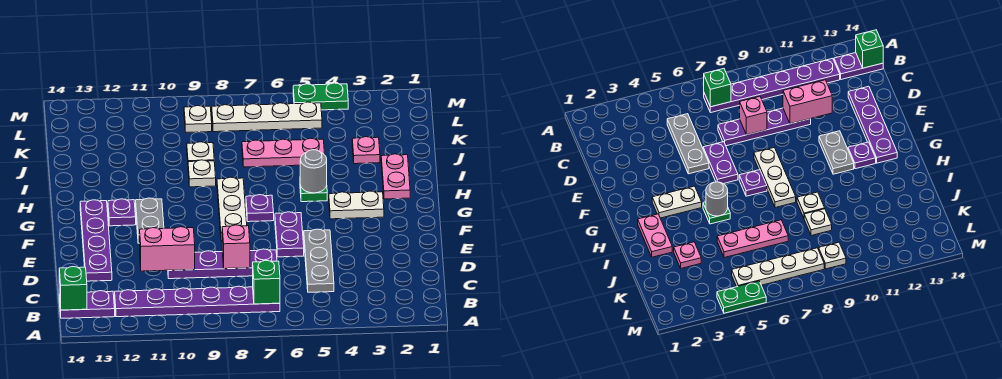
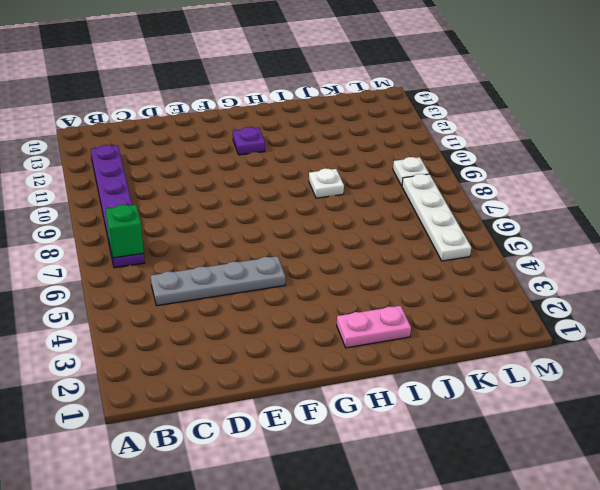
grey plate C5:F5 level 1 -> grey plate C5:E5 level 1
none -> purple plate B13:B14 level 1
none -> purple plate D7:D10 level 1
none -> purple plate D13:G13 level 1

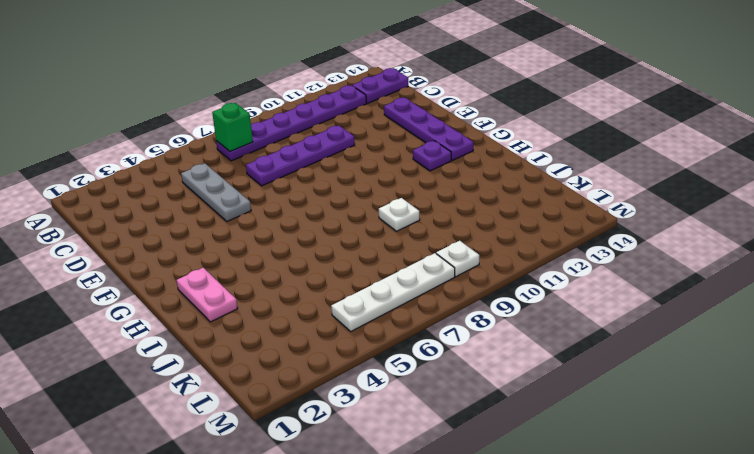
none -> purple plate E6:F6 level 1
none -> white plate F8:H8 level 1
none -> grey plate F11:G11 level 1

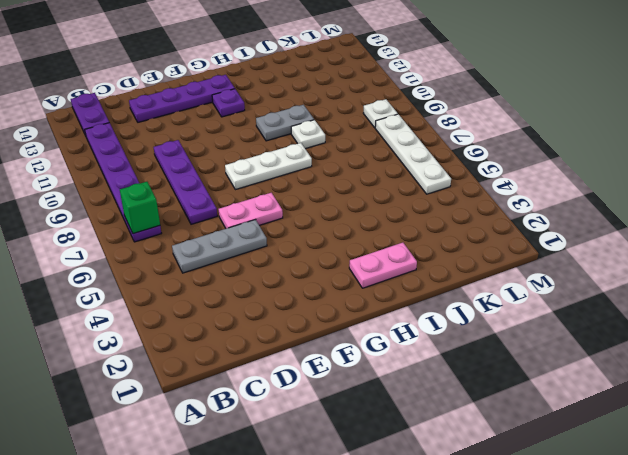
pink plate E6:F6 level 1 -> purple plate E6:F6 level 1
grey plate H10:I10 level 1 -> grey plate F11:G11 level 1
none -> white plate G3:G4 level 1
none -> purple plate G7 level 1
none -> green plate H5 level 1

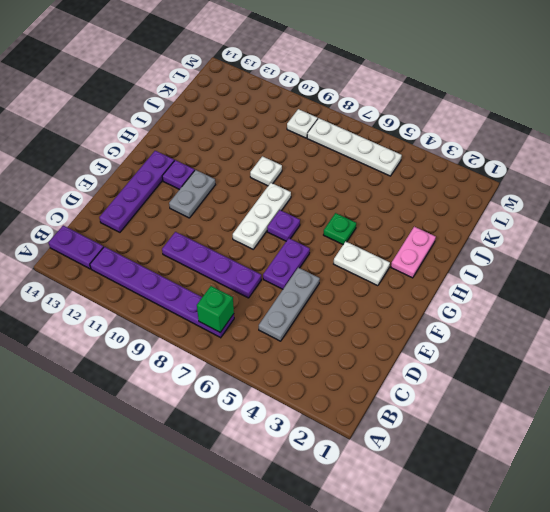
none -> pink plate J3 level 1
none -> pink plate J5:J7 level 1
none -> white plate J9 level 1

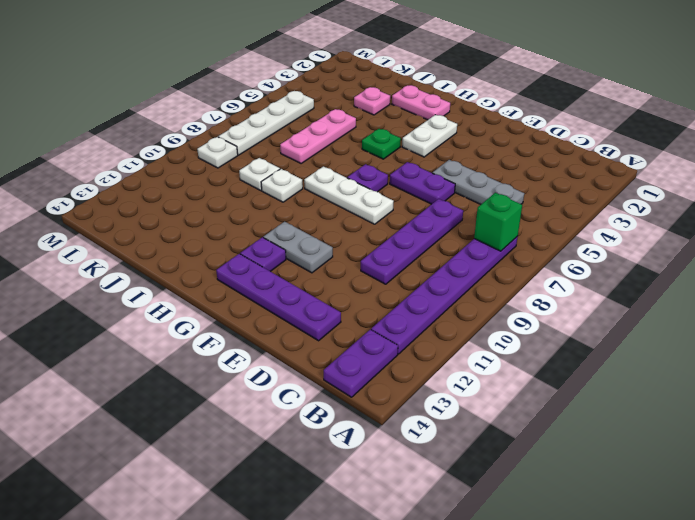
none -> green plate M4:M5 level 1
none -> green brick B14 level 2
none -> pink brick D8 level 2

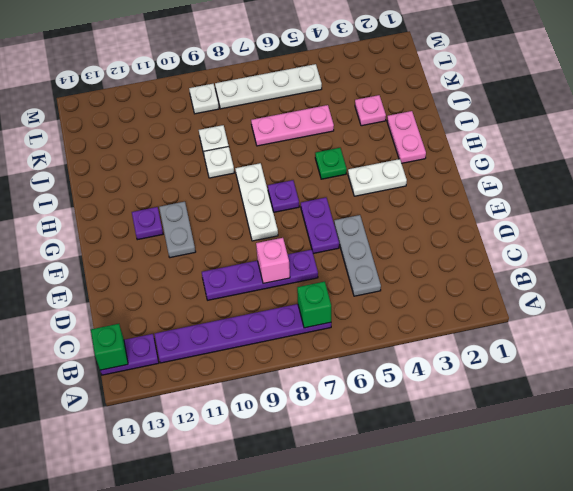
none -> purple plate D13:G13 level 1
none -> green plate M4:M5 level 1
none -> pink brick D10:D11 level 2

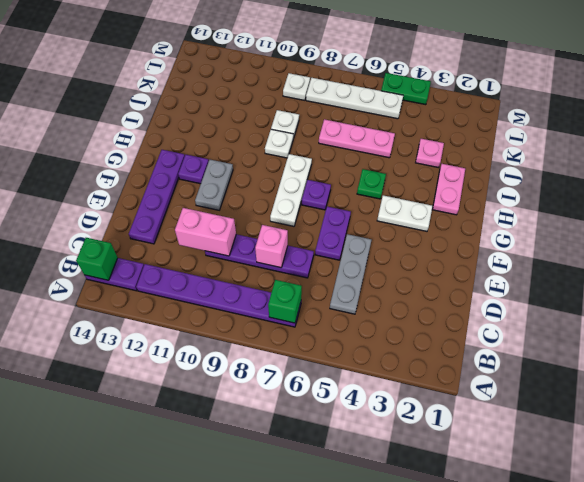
none -> grey round brick H5 level 2

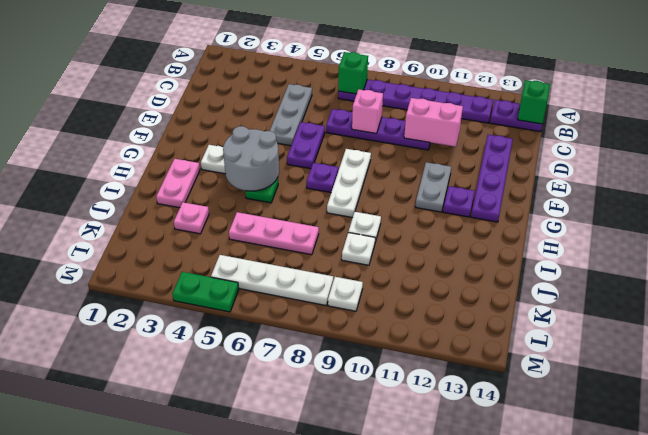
grey round brick G4:H5 level 2 -> grey round brick H5 level 2

